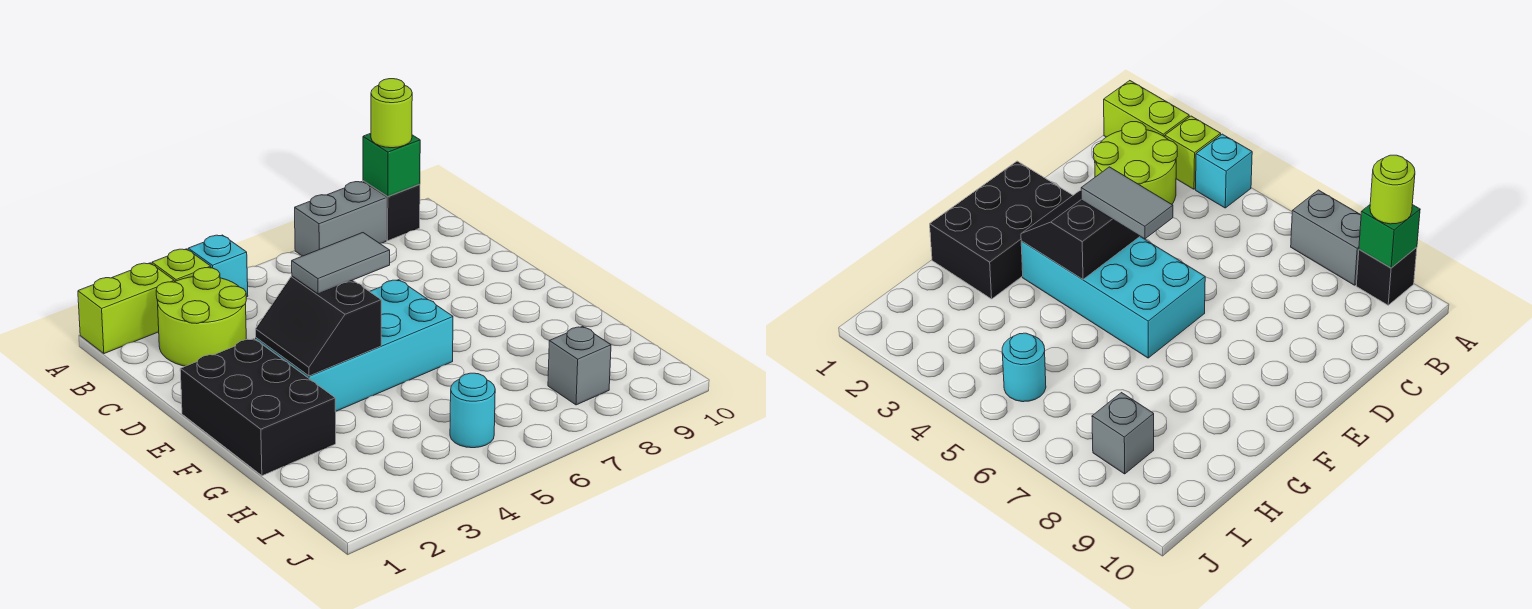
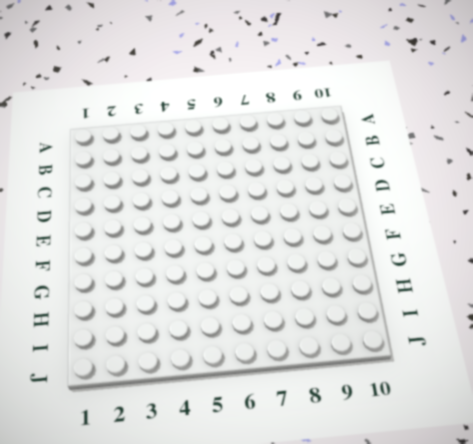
none -> lime brick A1:A2 level 1
none -> lime brick A3 level 1
none -> cyan brick A4 level 1

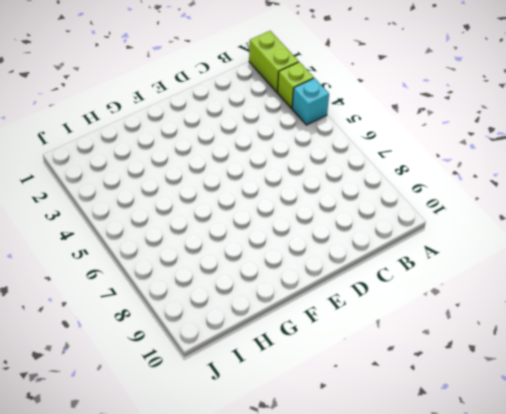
none -> grey brick A7:A8 level 1
none -> black brick A9 level 1
none -> lime round brick B2:C3 level 1

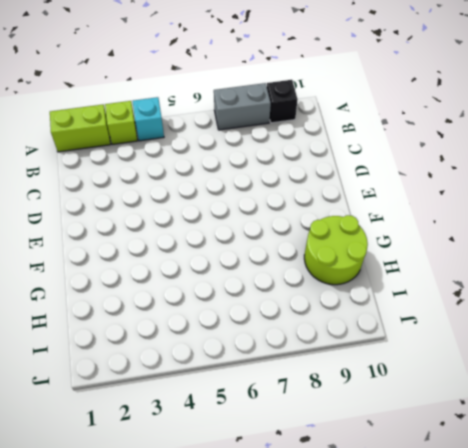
lime round brick G9:H10 level 1 -> lime round brick B2:C3 level 1
none -> black brick E1:G2 level 1
none -> cyan brick E3:F6 level 1
none -> cyan round brick I5 level 1

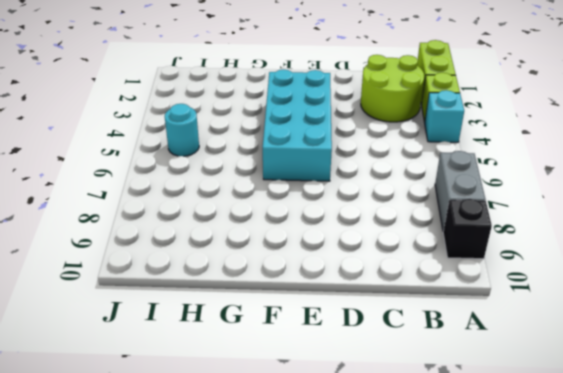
none -> black brick E1:G2 level 1
none -> grey brick I8 level 1
none -> green brick A9 level 2

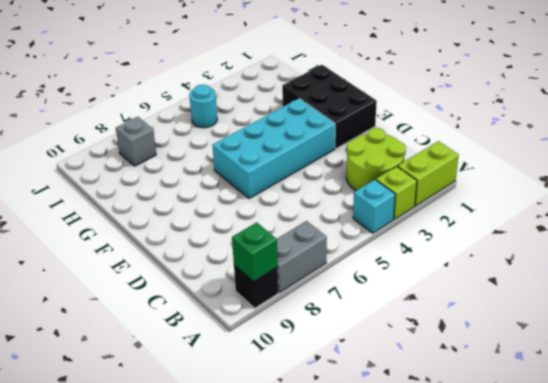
none -> black slope E3:F4 level 2 top 4
none -> lime round brick A9 level 3
none -> grey tile E4:E5 level 3

